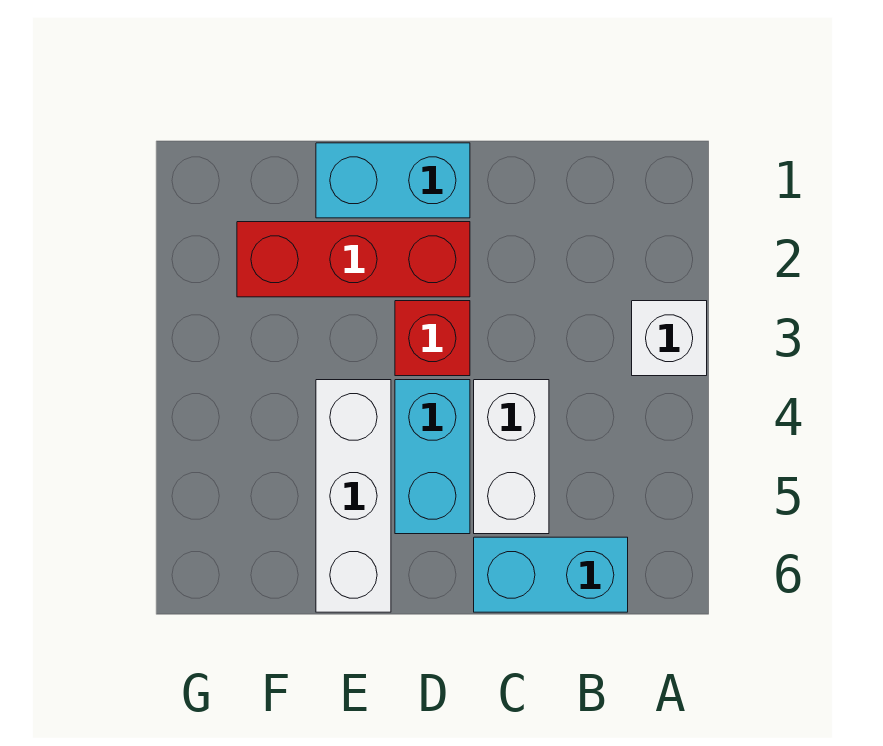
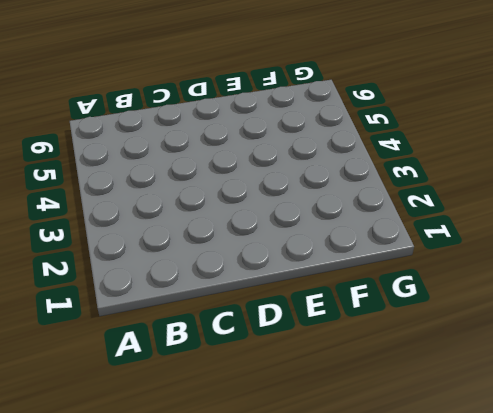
none -> white brick A3 level 1
none -> cyan brick B6:C6 level 1

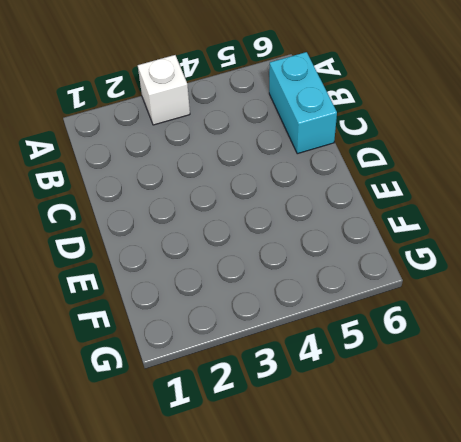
none -> white brick C4:C5 level 1
none -> cyan brick D1:E1 level 1

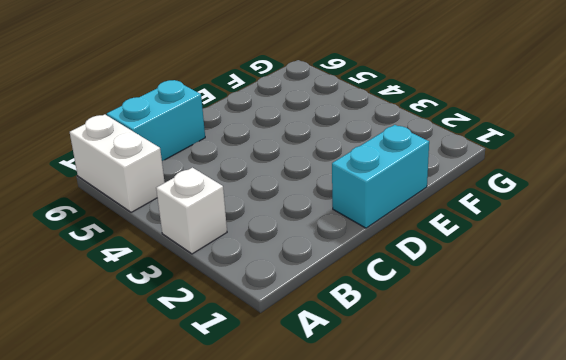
white brick A5:A6 level 1 -> white brick C4:C5 level 1
none -> red brick D2:F2 level 1
none -> red brick D3 level 1

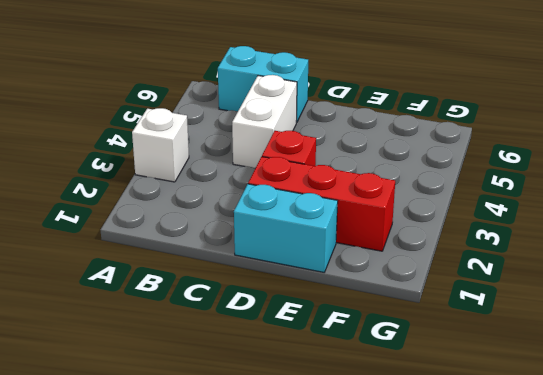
none -> cyan brick D4:D5 level 1
none -> white brick E4:E6 level 1

